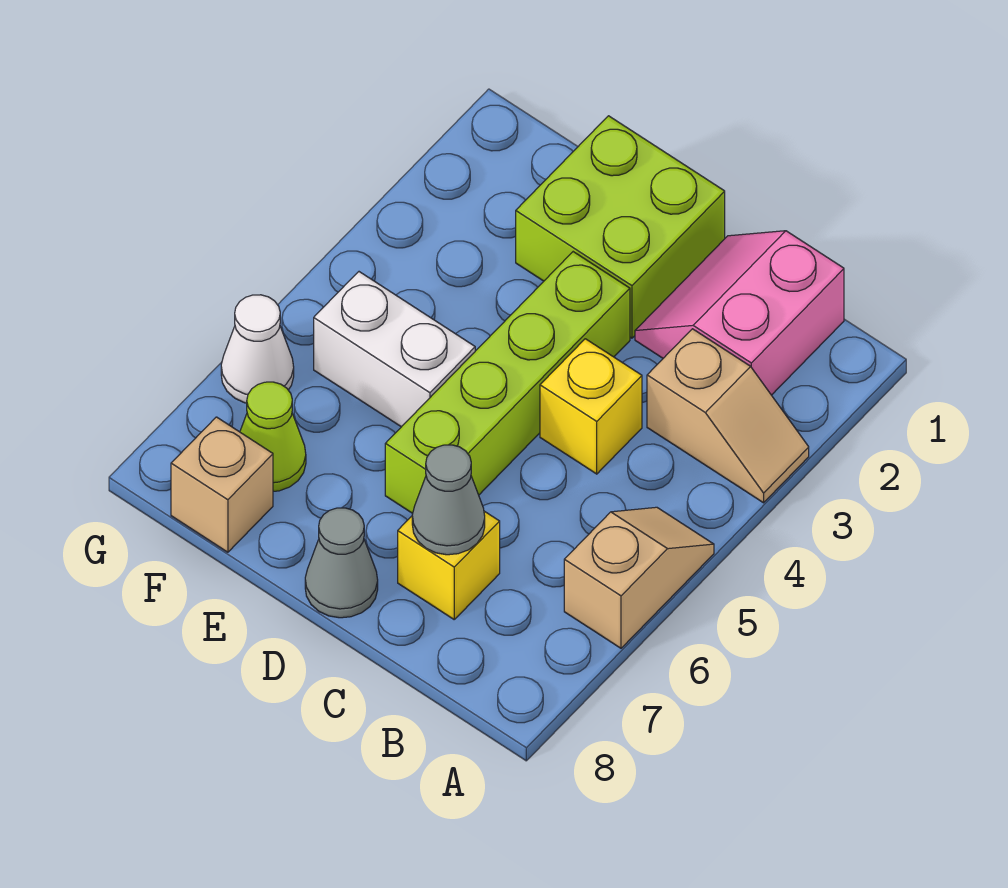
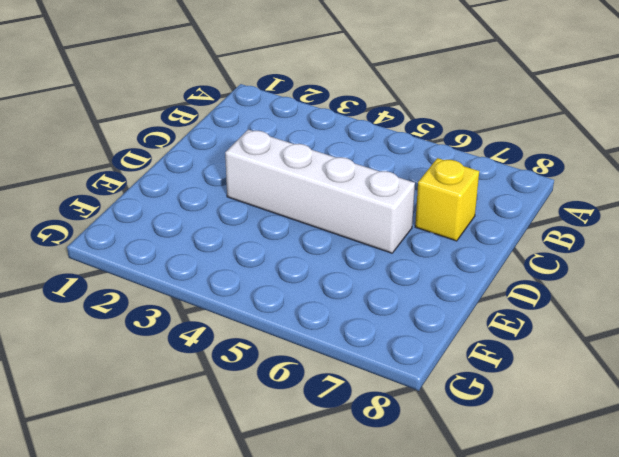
white brick D3:D6 level 1 -> lime brick D3:D6 level 1
none -> tan slope A3:B3 level 1 top B
none -> tan slope A5:A6 level 1 top 6
none -> pink slope B1:C2 level 1 top B

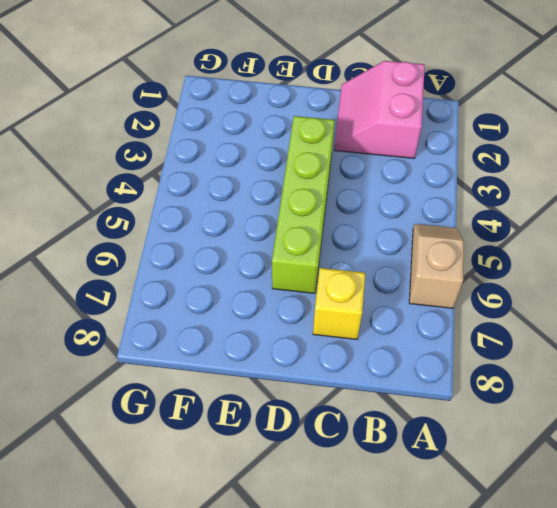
none -> tan slope A3:B3 level 1 top B
none -> yellow brick C4 level 1
none -> lime brick D1:E2 level 1

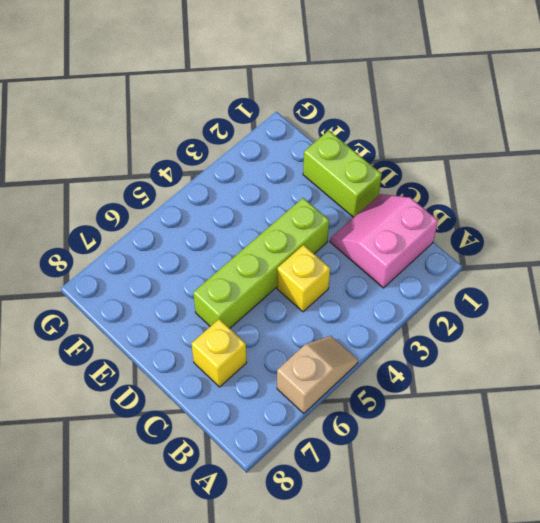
lime brick D1:E1 level 1 -> lime brick D1:E2 level 1
none -> tan slope A3:B3 level 1 top B
none -> grey cone D8 level 1
none -> white brick E5:F5 level 1

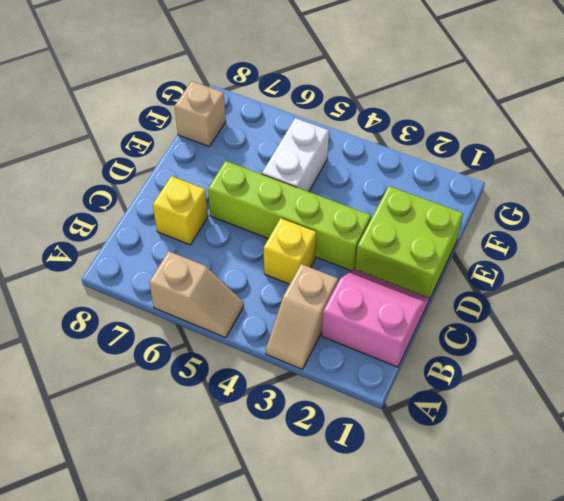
none -> grey cone D8 level 1
none -> lime cone F7 level 1
none -> white cone G6 level 1

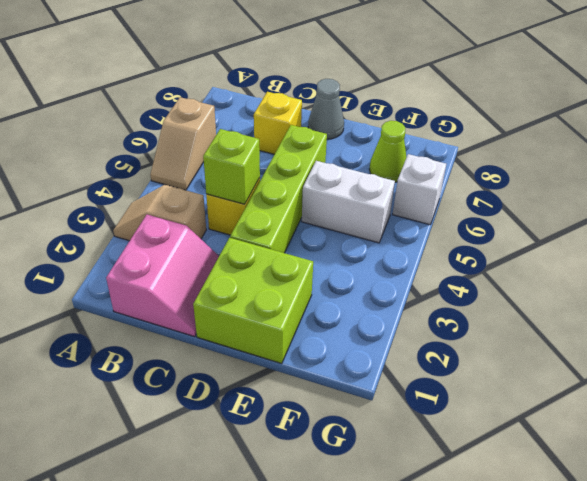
lime brick C4 level 2 -> none
white brick G6 level 1 -> white cone G6 level 1
none -> tan brick F8 level 1
none -> grey cone C7 level 2

